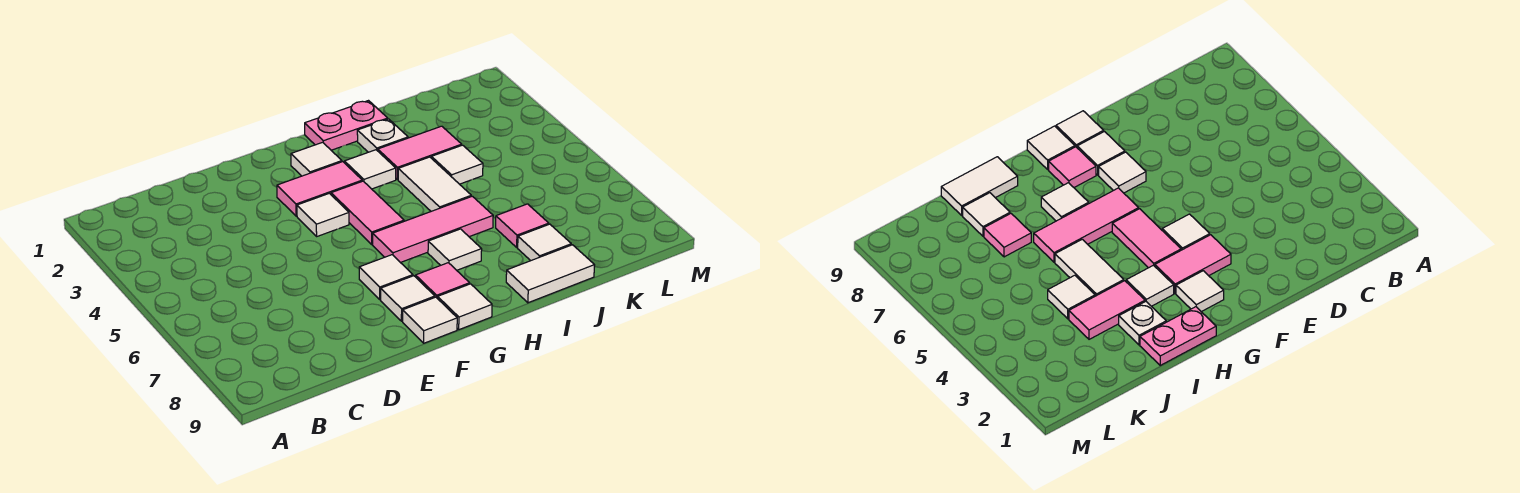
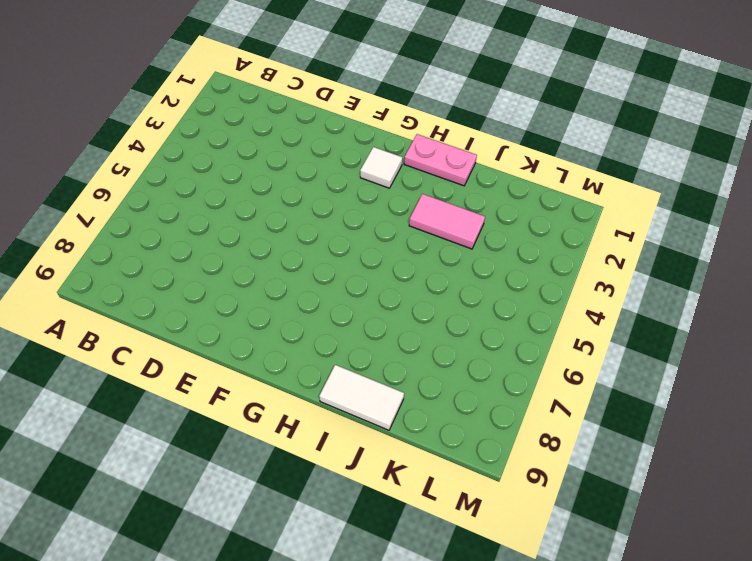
none -> pink tile F3:G3 level 1
none -> white tile F4 level 1
none -> white tile F7 level 1

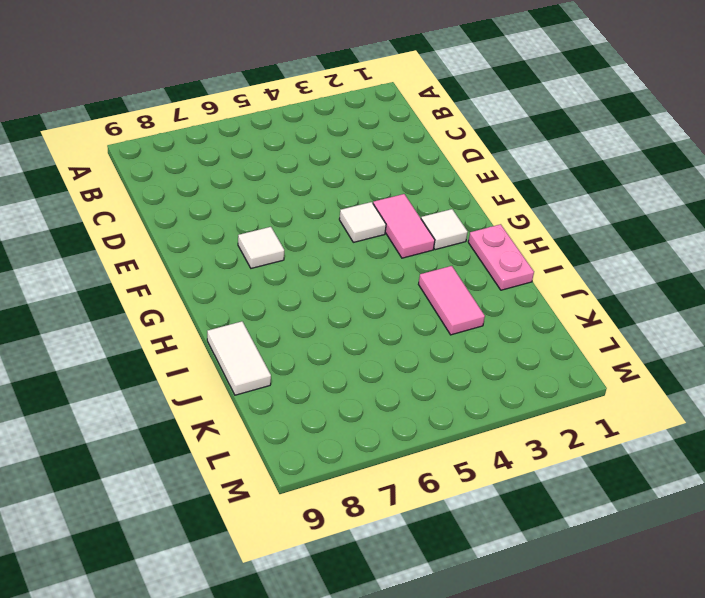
none -> white tile F8 level 1
none -> white tile F9 level 1
none -> pink tile G4:G5 level 1

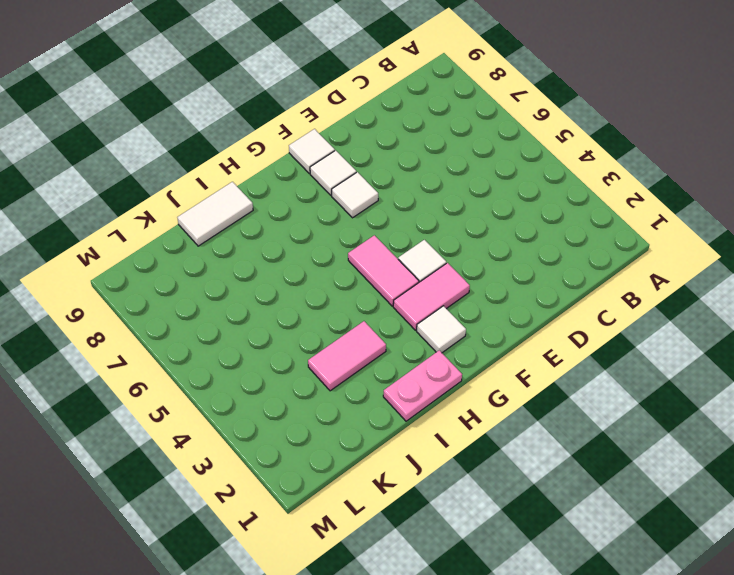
none -> pink tile G6:I6 level 1
none -> pink tile G8 level 1
none -> white tile G9 level 1

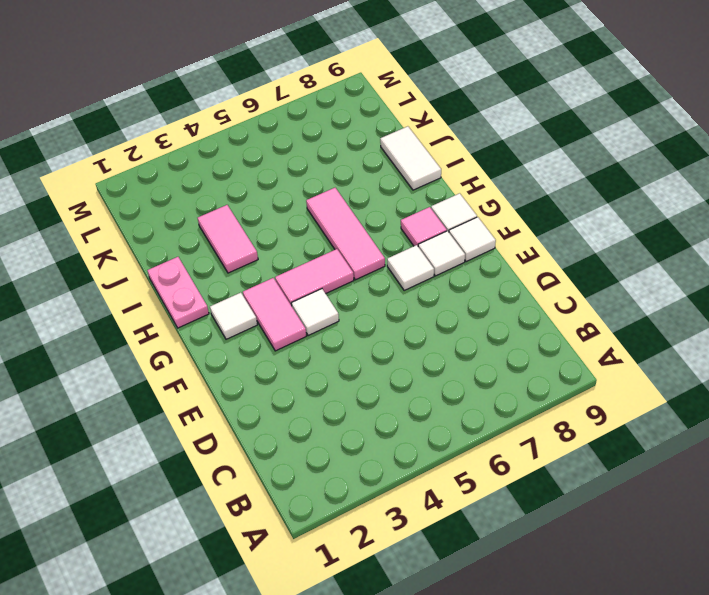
none -> white tile H3 level 1
none -> white tile H7 level 1
none -> white plate I2 level 1

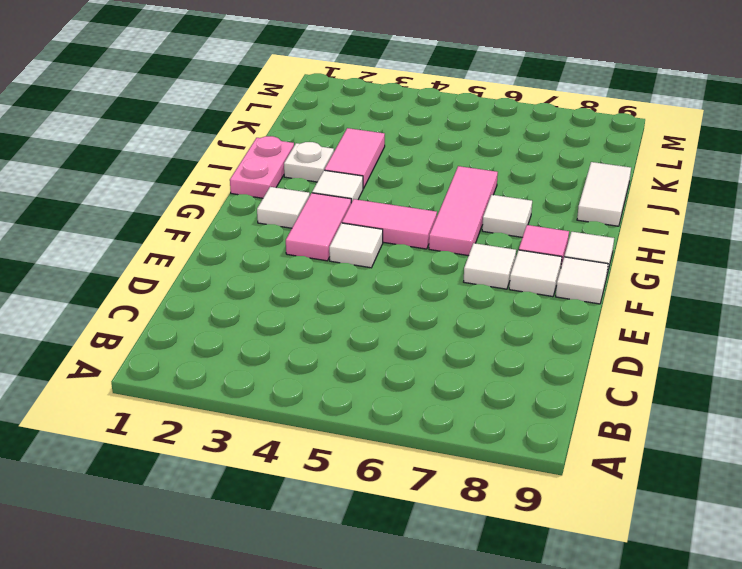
none -> white tile I4:I5 level 1
none -> white tile J4 level 1
none -> pink tile J7 level 1

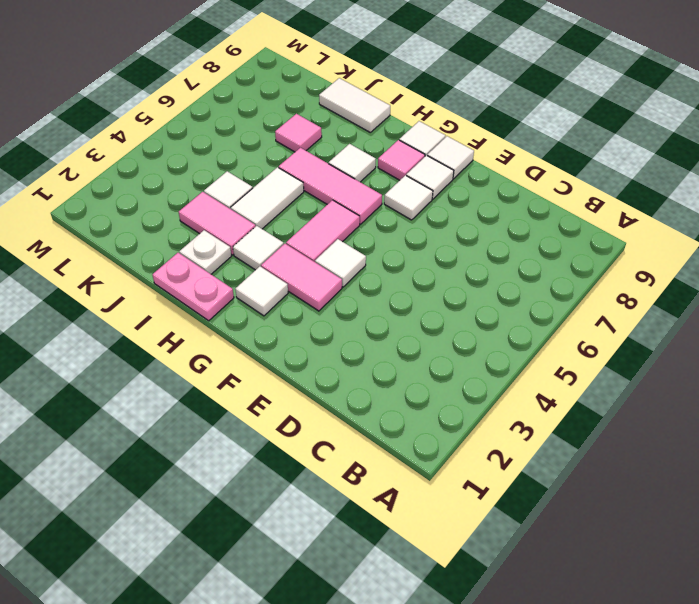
none -> white tile J8 level 1

